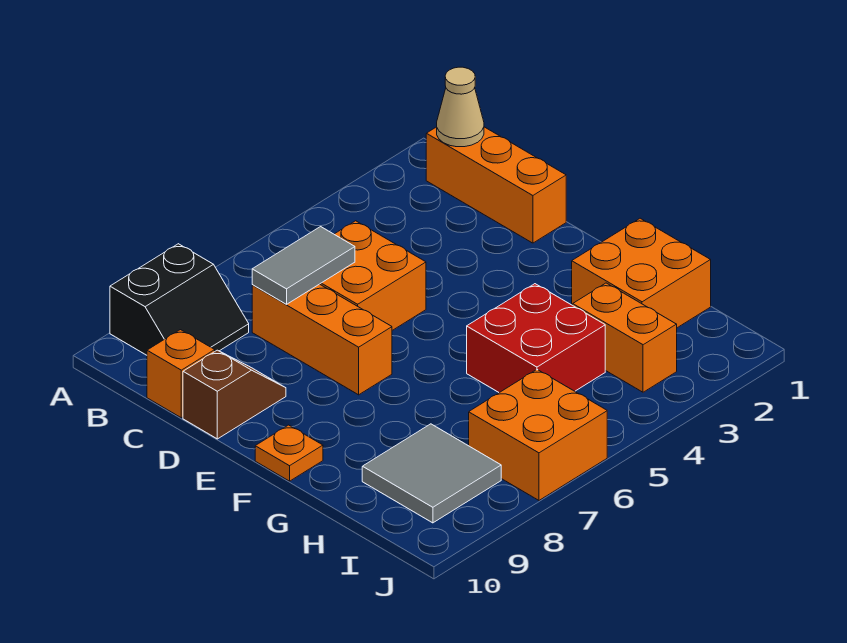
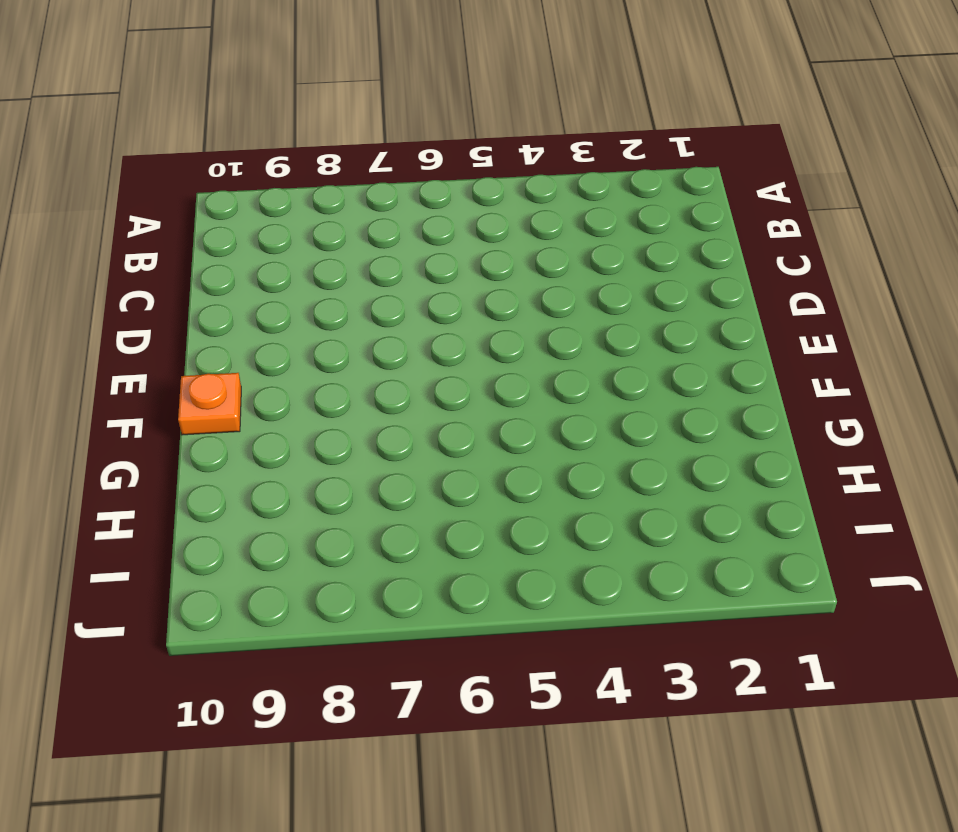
none -> black slope A8:B9 level 1 top A
none -> orange brick B1:D1 level 1
none -> orange brick C5:D6 level 1

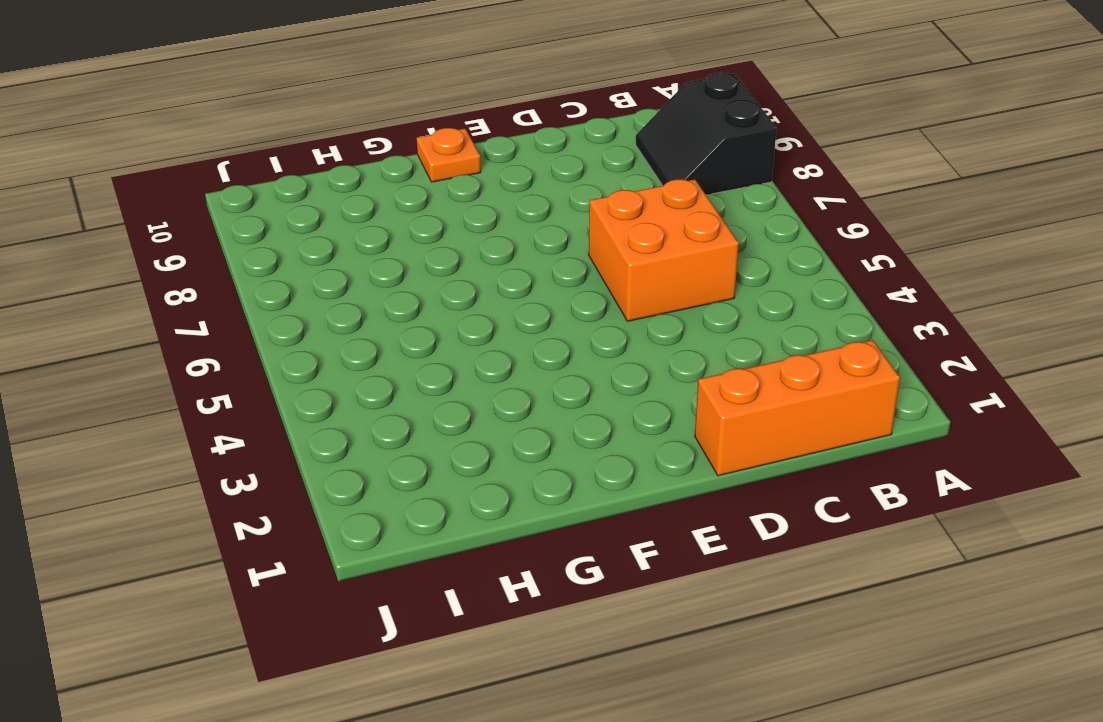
none -> orange brick C7:E7 level 1
none -> orange brick C10 level 1
none -> brown slope D9:D10 level 1 top 10

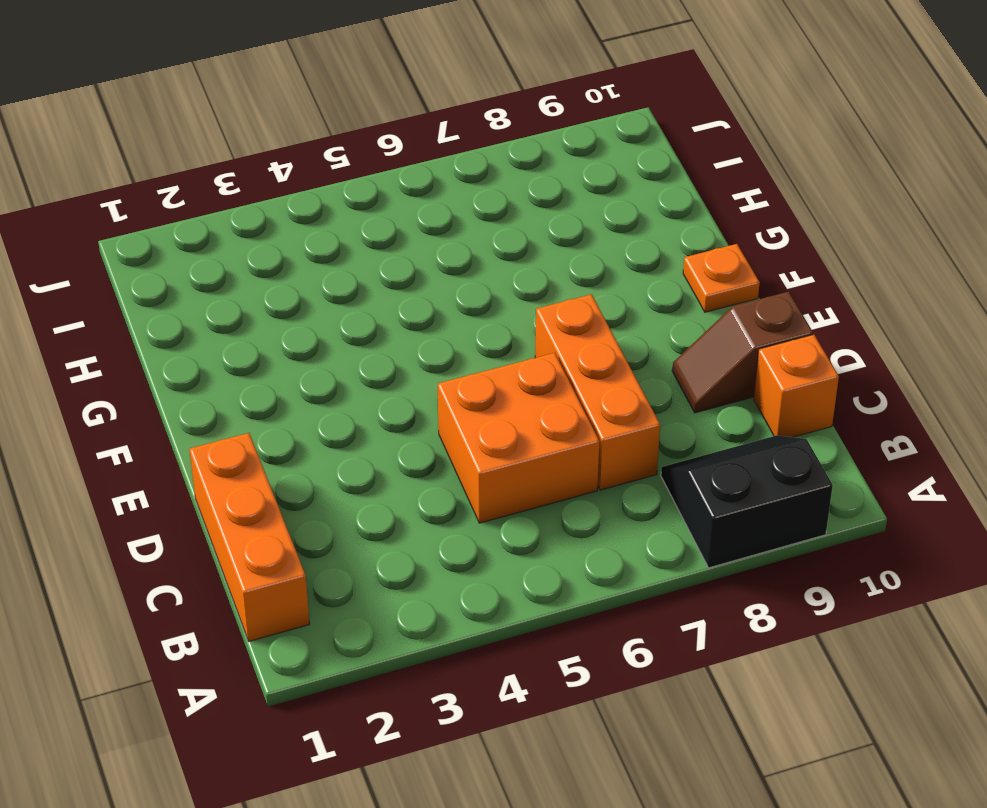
none -> orange brick G1:H2 level 1
none -> red brick G4:H5 level 1
none -> orange brick H3:I3 level 1

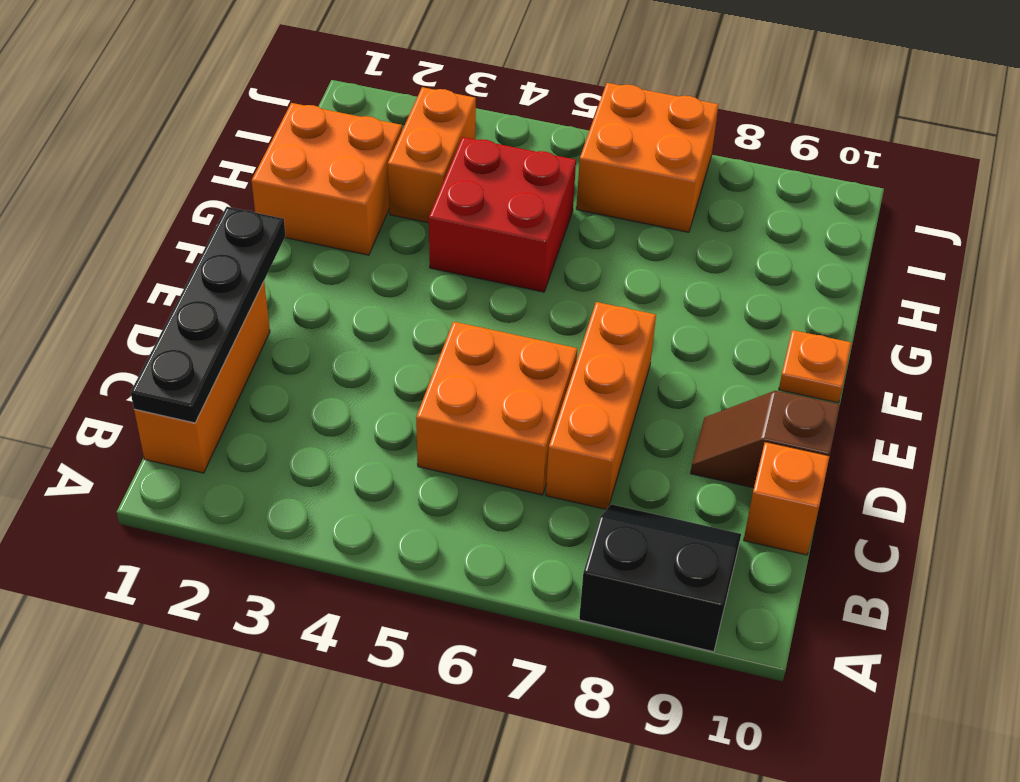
black plate B1:E1 level 2 -> tan cone B1 level 2
none -> grey tile H8:I9 level 1
none -> grey tile C6:C7 level 2

